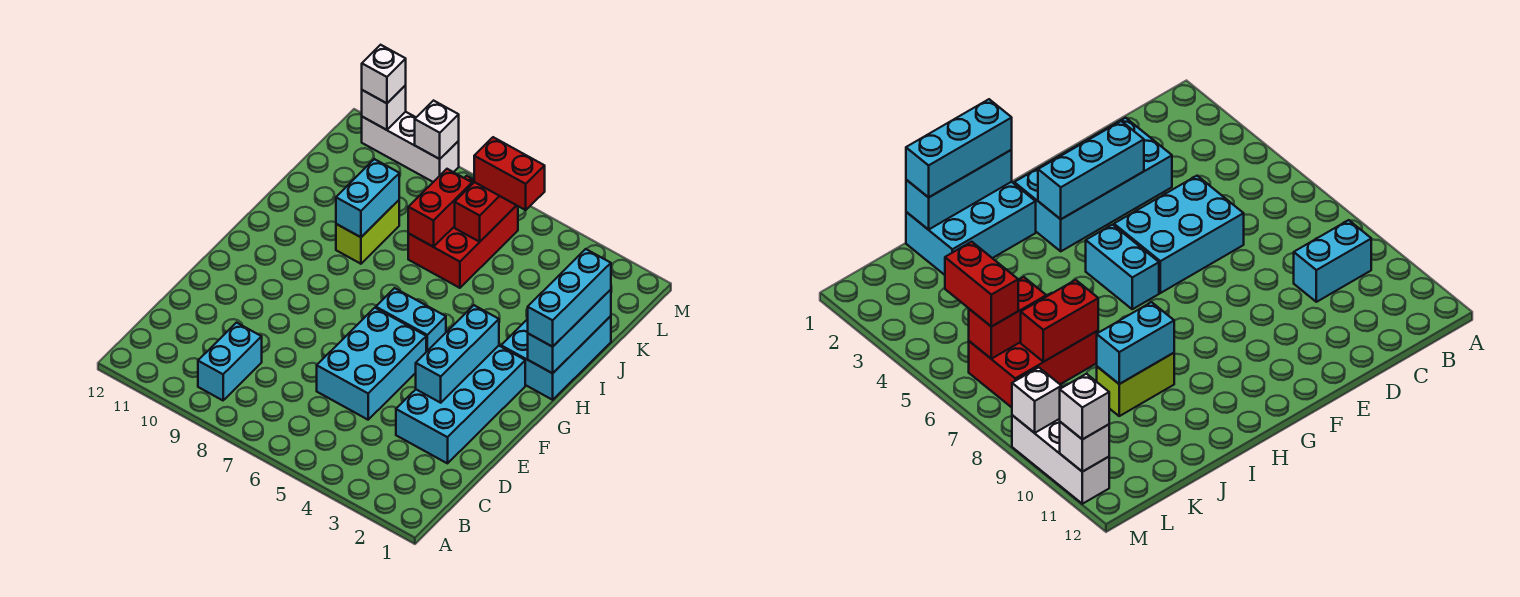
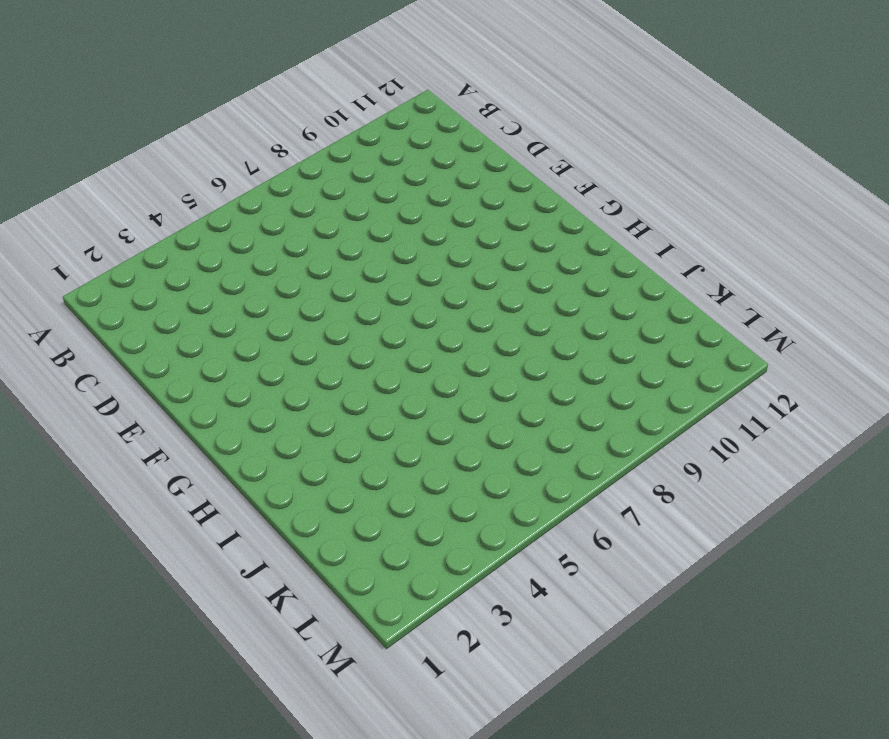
none -> cyan brick B9:C9 level 1
none -> cyan brick D2:G3 level 1
none -> cyan brick D5:F6 level 1

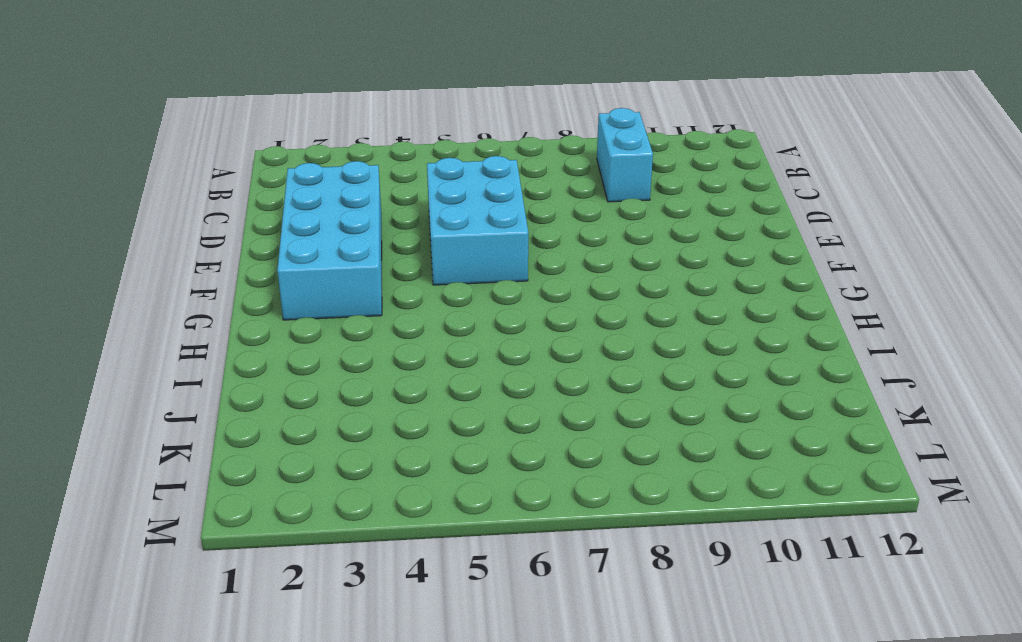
none -> cyan brick G5:G6 level 1
none -> cyan brick H1:J2 level 1
none -> lime brick I9:J9 level 1

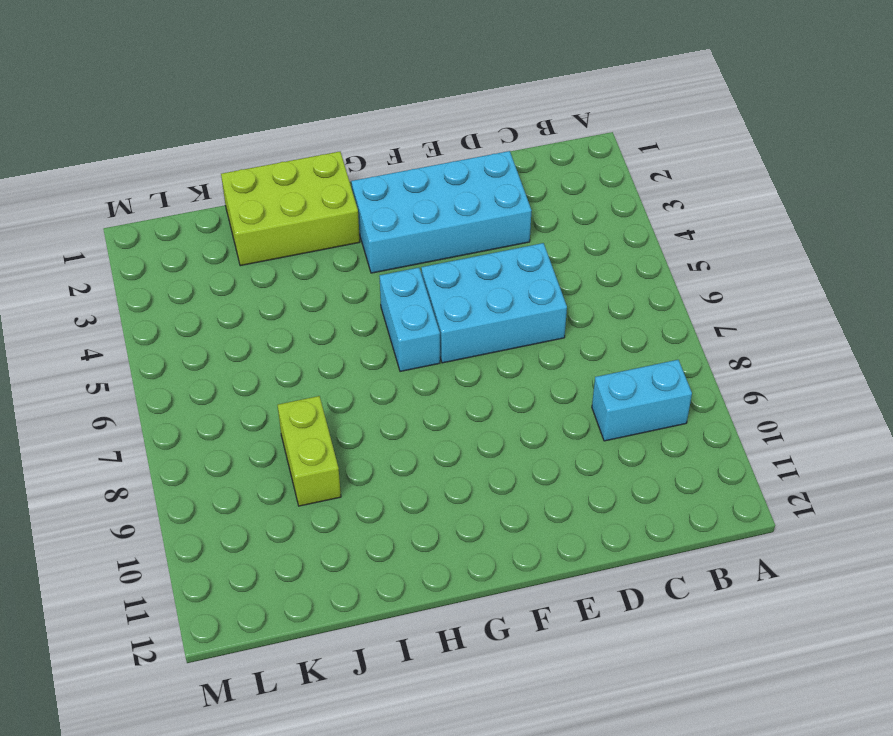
lime brick H1:J2 level 1 -> cyan brick H1:J2 level 1
lime brick J8:J9 level 1 -> lime brick I9:J9 level 1
none -> red brick J6:L7 level 1
none -> white brick M9:M11 level 1
none -> cyan brick E3:G3 level 2

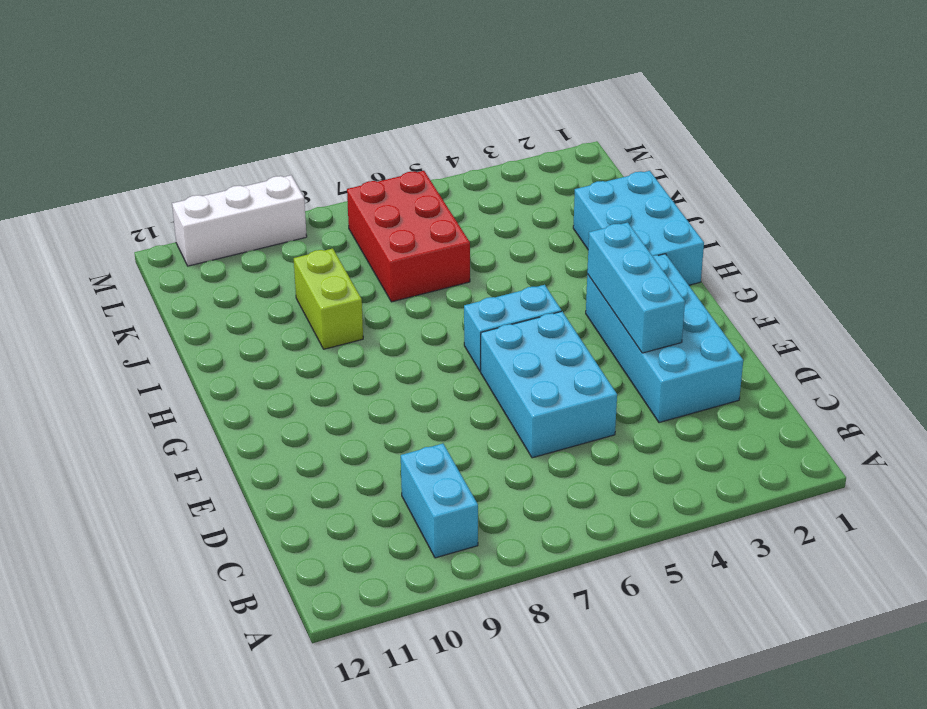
none -> cyan brick H1:J1 level 2
none -> cyan brick I9:J9 level 2
none -> red brick J7:K7 level 2

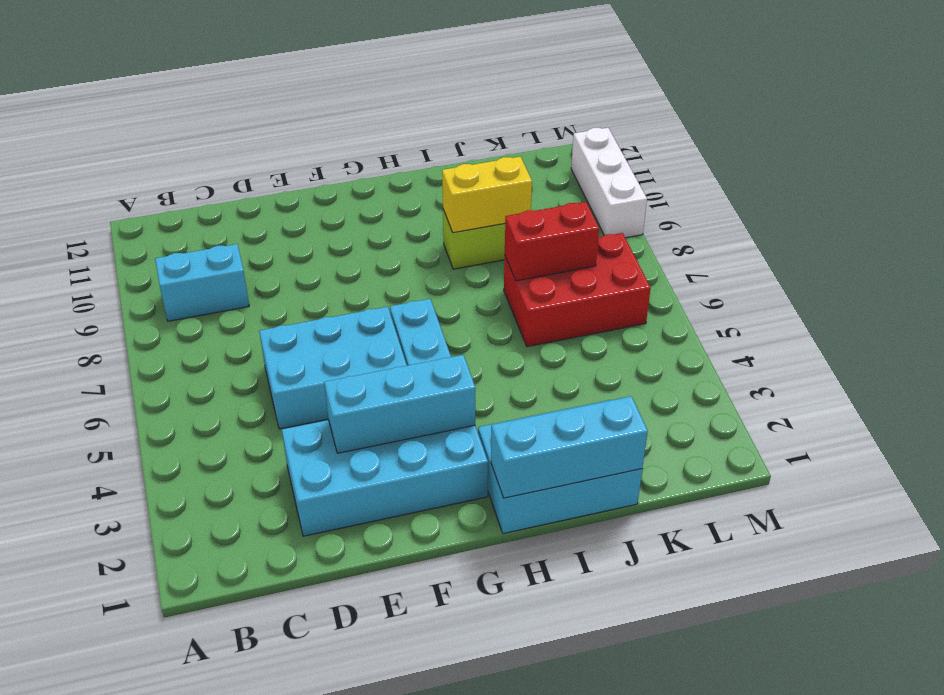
yellow brick I9:J9 level 2 -> cyan brick I9:J9 level 2
none -> red brick K6:L6 level 2
none -> white brick M9 level 2
none -> white brick M11 level 2

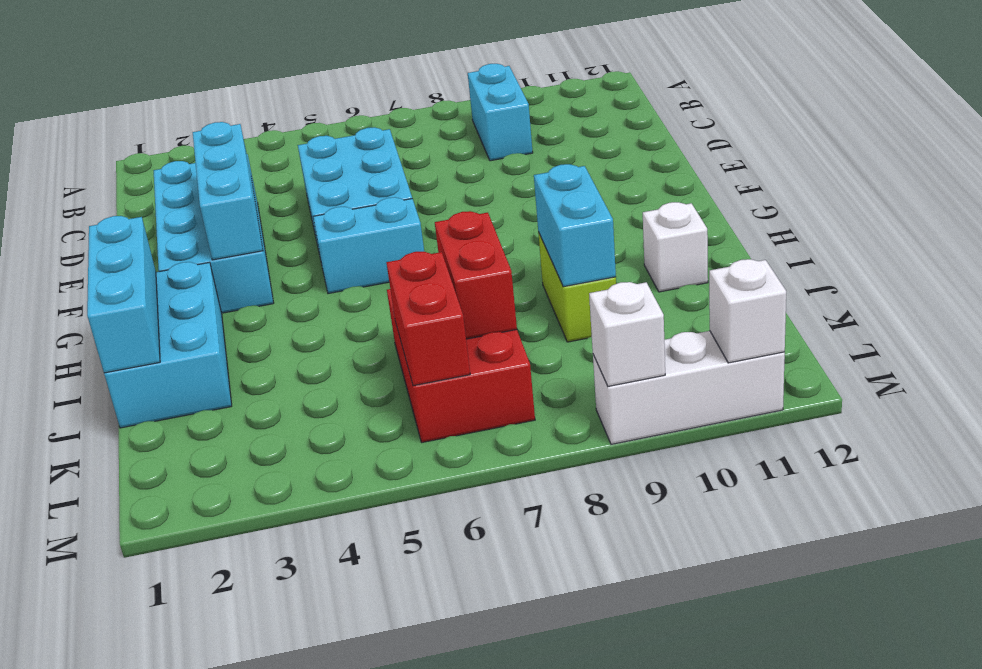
white brick I11 level 1 -> white brick M11 level 3
none -> cyan brick H1:J1 level 3
none -> red brick L5:L6 level 3

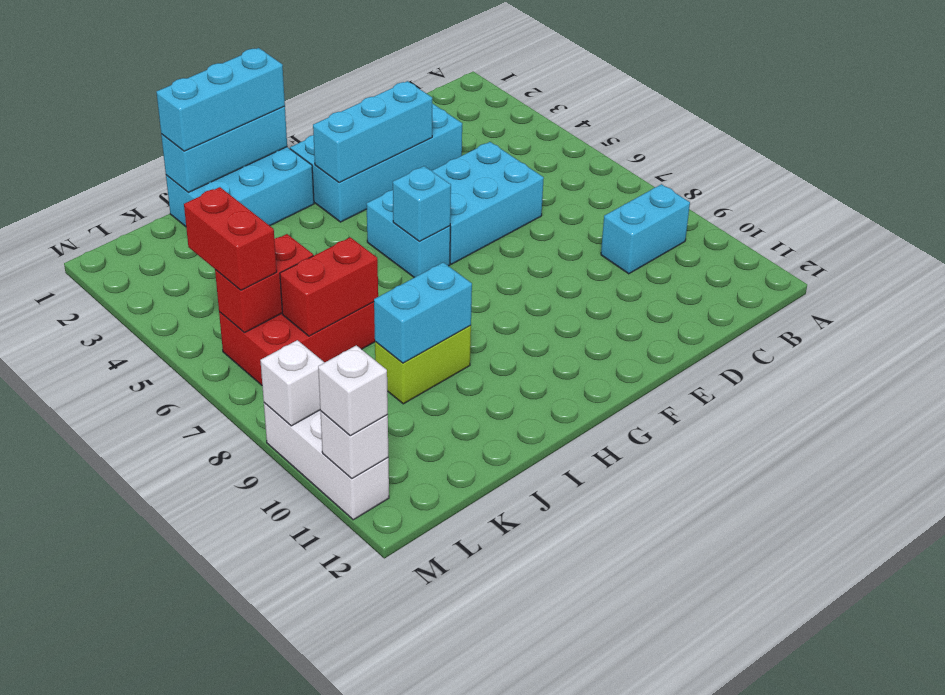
cyan brick G6 level 2 -> none

